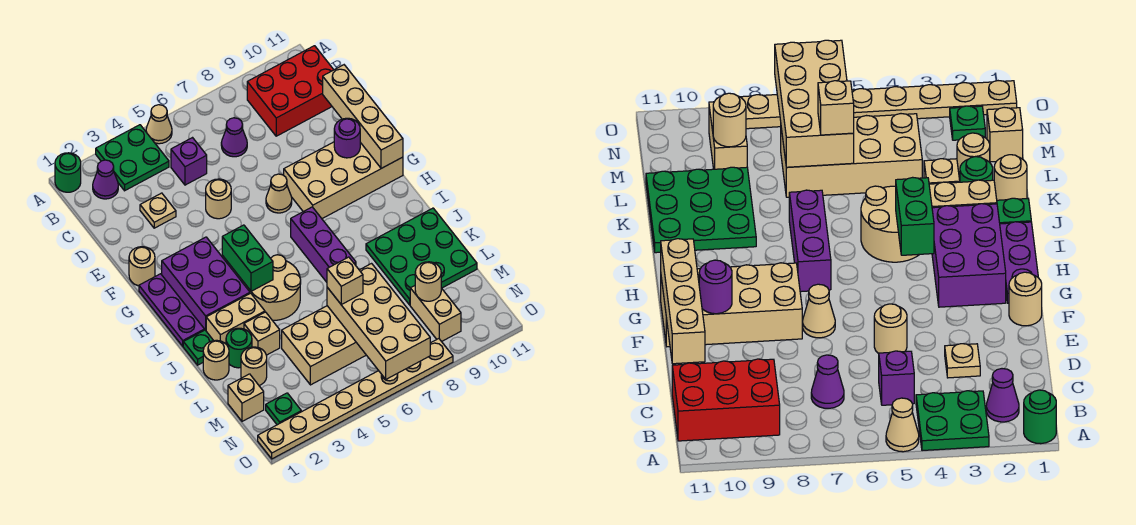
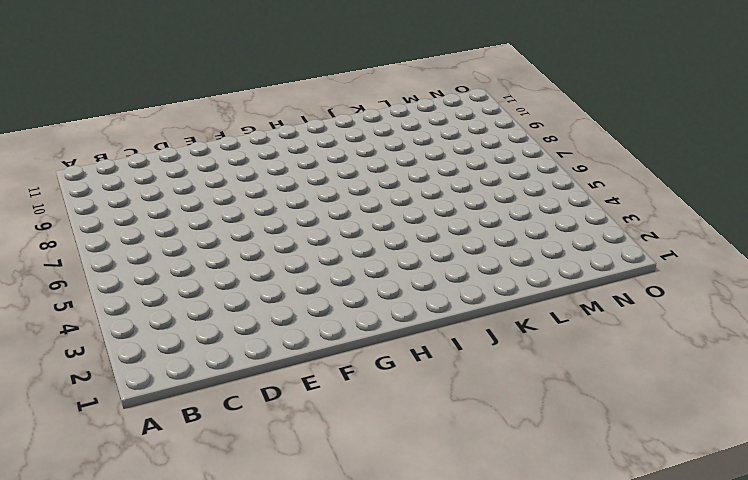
none -> green round brick A1 level 1
none -> green plate A3:B4 level 1
none -> tan cone A5 level 1
none -> purple cone B2 level 1

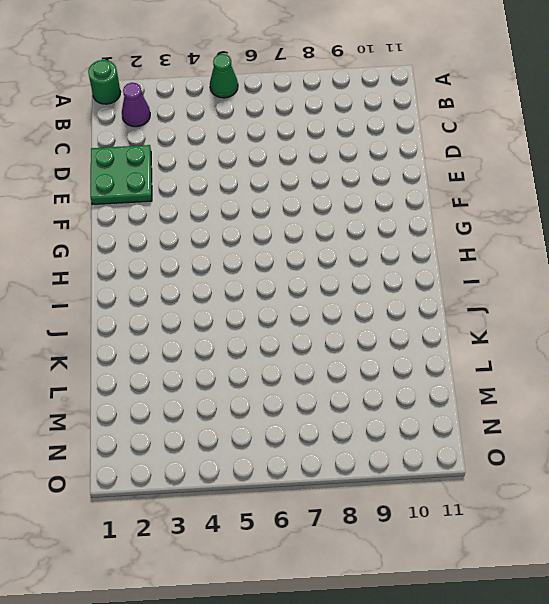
green cone A5 level 1 -> tan cone A5 level 1
green plate D1:E2 level 1 -> green plate A3:B4 level 1
none -> red brick B9:C11 level 1
none -> purple brick C5 level 1
none -> purple cone C7 level 1
none -> tan plate D3 level 1

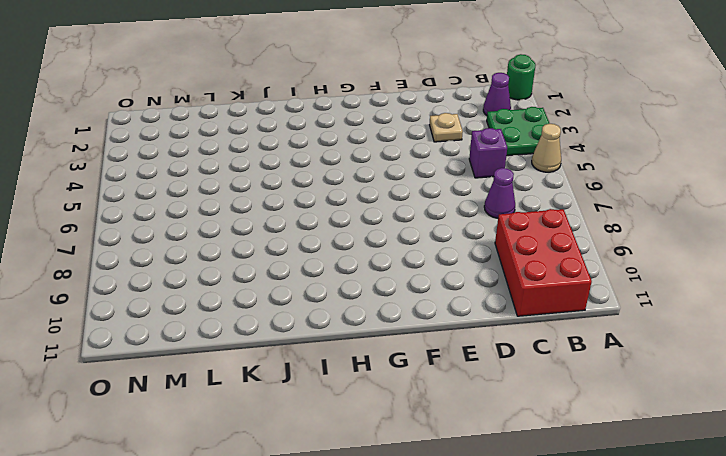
none -> tan round brick E5 level 1
none -> tan round brick F1 level 1
none -> tan cone F7 level 1
none -> tan brick F8:G11 level 1

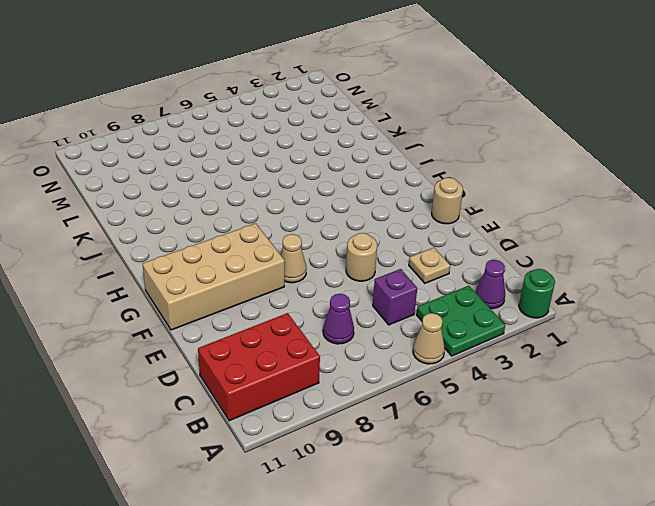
none -> purple plate G1:I1 level 1
none -> purple brick G2:I3 level 1
none -> purple brick H7:J7 level 1
none -> tan round brick I4:J5 level 1

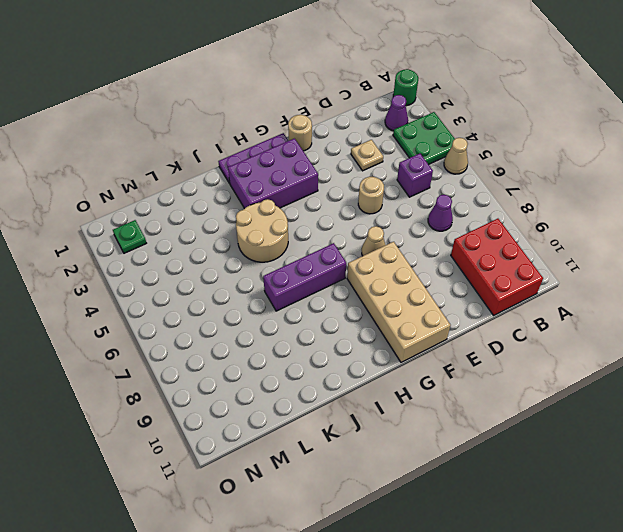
none -> green plate J1 level 1
none -> tan brick J2:J3 level 1
none -> green plate J9:L11 level 1
none -> tan round brick K1 level 1

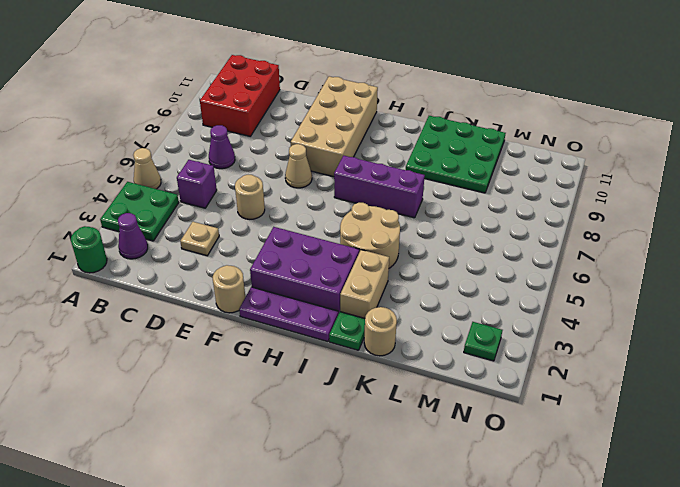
none -> green round brick K2 level 1
none -> tan brick K3 level 1
none -> tan round brick L2 level 1
none -> tan brick L4:M7 level 1

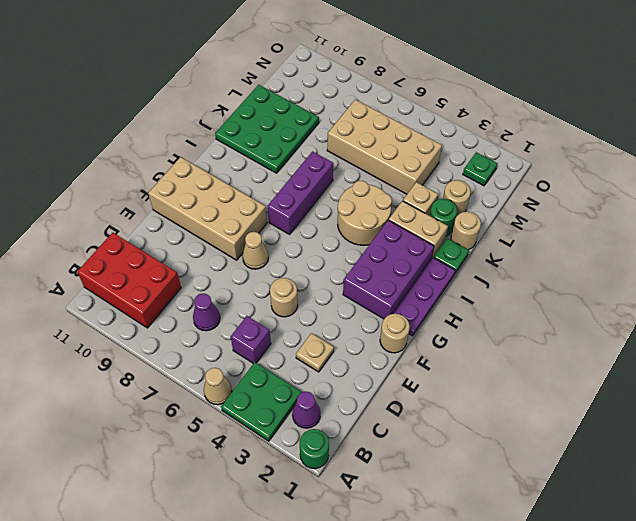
none -> tan brick M1 level 1
none -> tan brick M9:N9 level 1
none -> tan plate O1:O8 level 1
none -> tan brick D11:G11 level 2

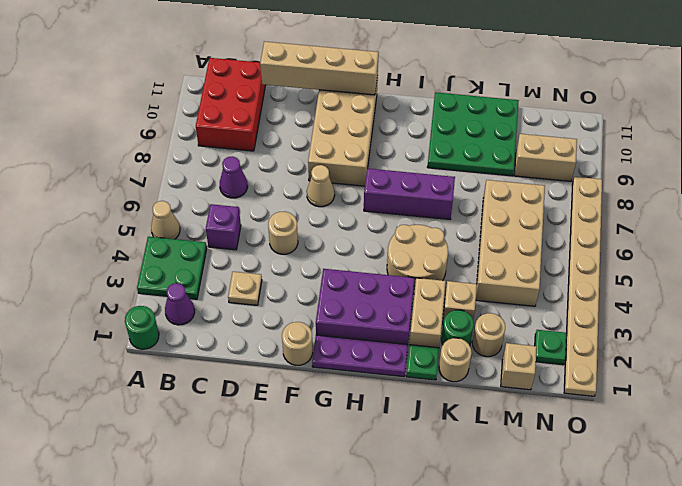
none -> purple round brick F10 level 2
none -> green brick H4:I4 level 2
none -> tan brick L6:O7 level 2
none -> tan round brick M9 level 2

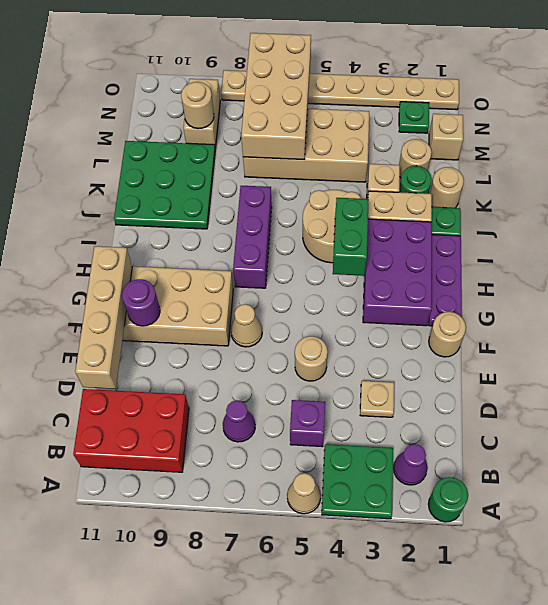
none -> tan brick L6 level 3

